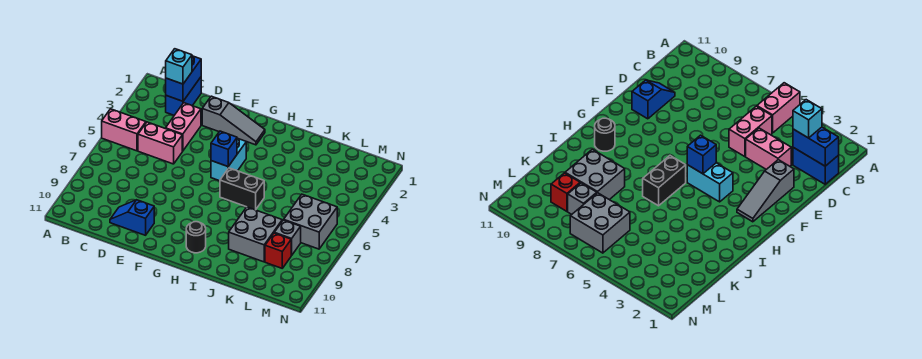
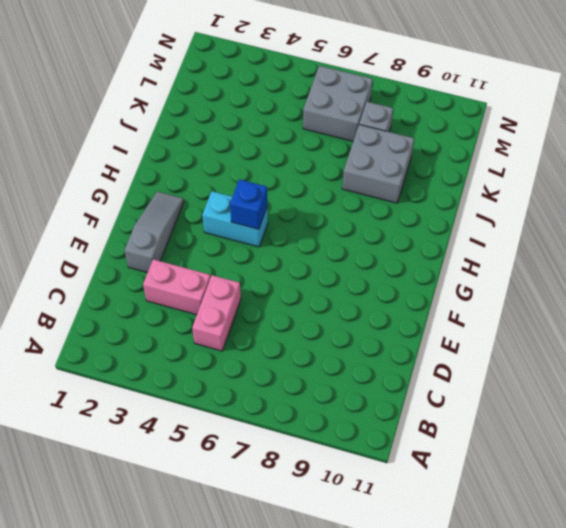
none -> pink brick A5:B5 level 1
none -> blue brick C1:C2 level 1
none -> blue slope D10:E10 level 1 top E

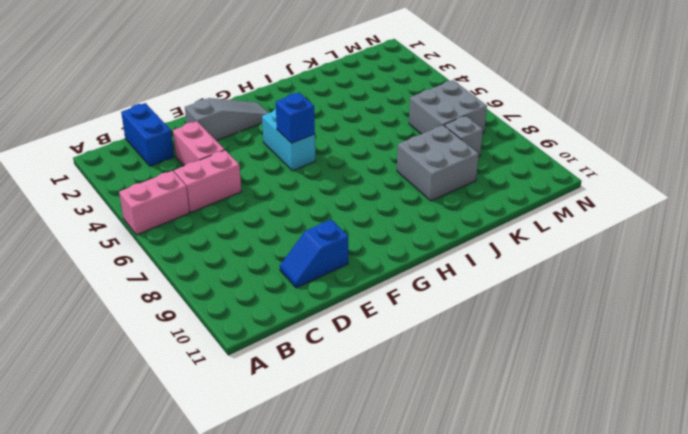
none -> black brick H6:I6 level 1
none -> black round brick H10 level 1
none -> red brick L9 level 1

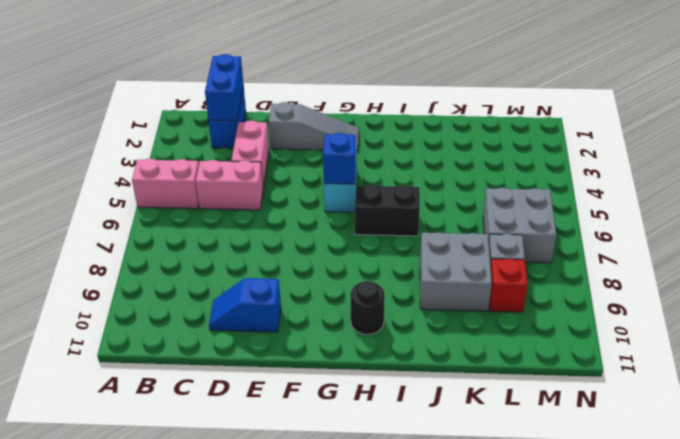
none -> cyan brick C2 level 3

